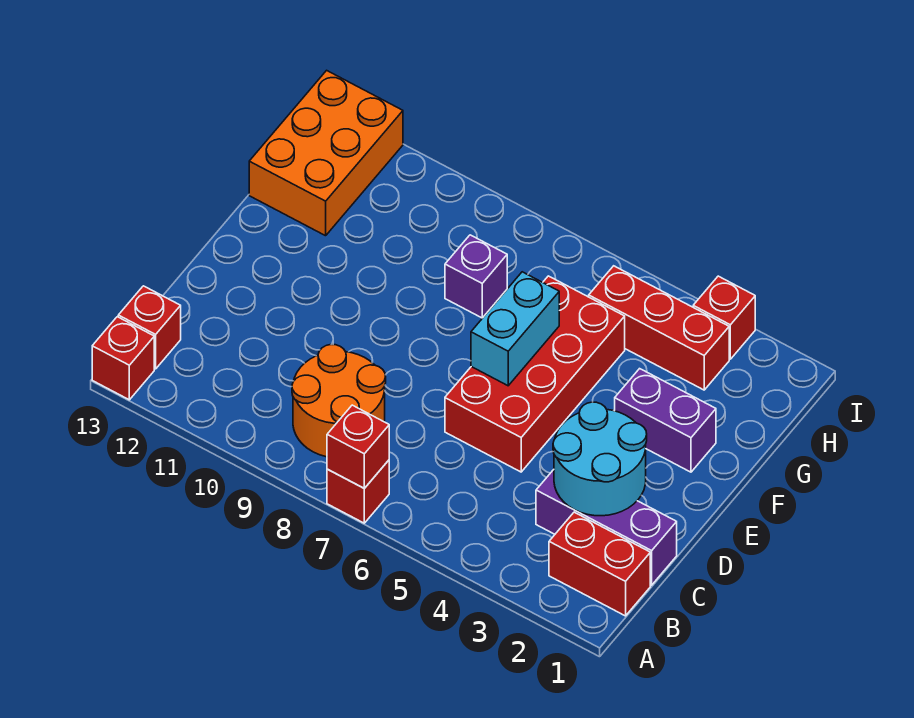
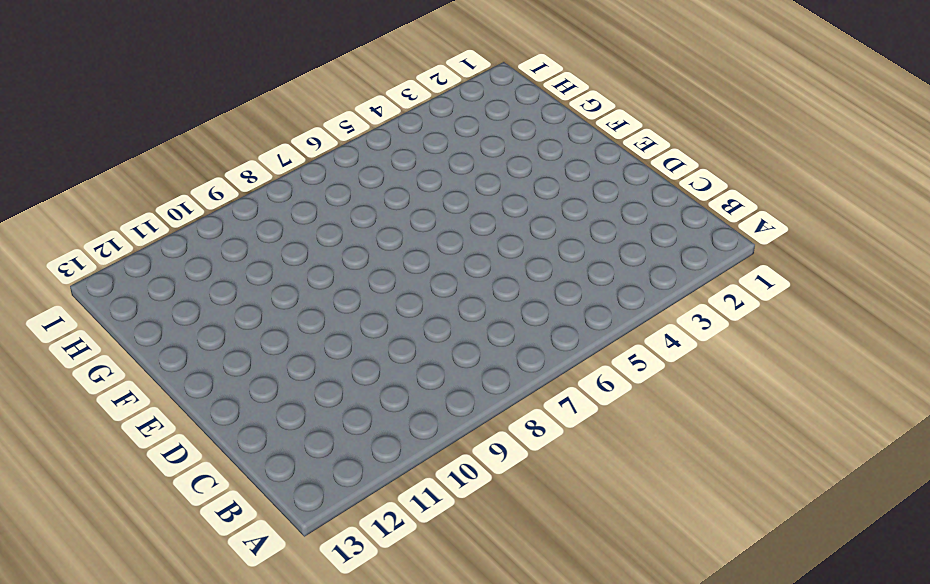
none -> red brick A7 level 1
none -> red brick A13 level 1
none -> red brick B1:B2 level 1

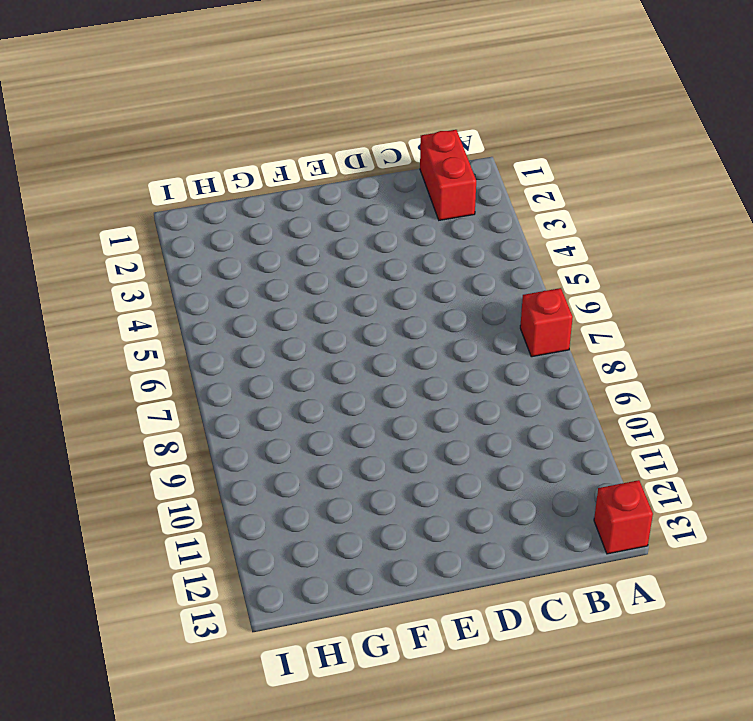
none -> orange round brick B8:C9 level 1
none -> red brick B13 level 1
none -> purple brick C1:C3 level 1

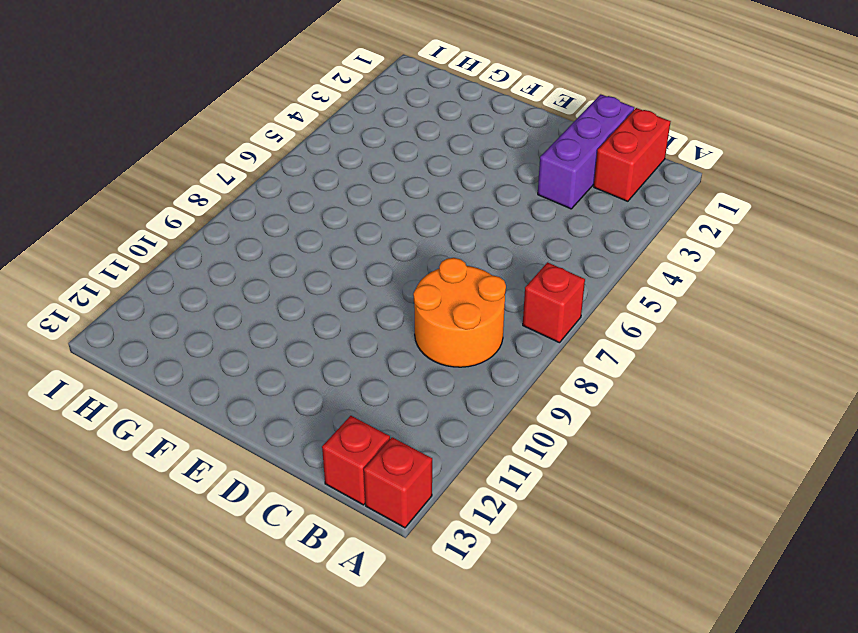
none -> red brick D5:G6 level 1
none -> purple brick F2:F3 level 1
none -> purple brick G8 level 1

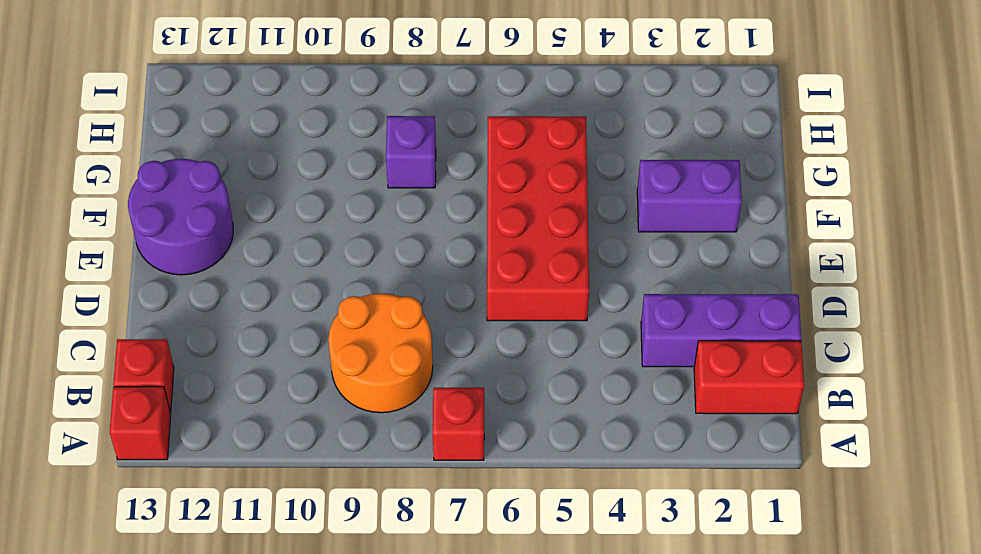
purple round brick E12:F13 level 1 -> none
none -> orange brick G12:I13 level 1
none -> red brick H3:H5 level 1
none -> red brick I3 level 1

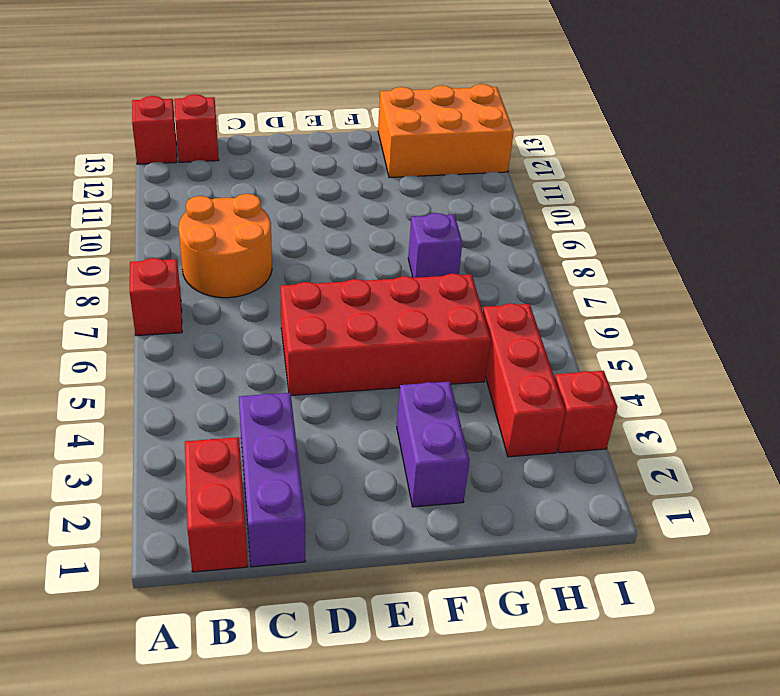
none -> red brick A7 level 2
none -> cyan round brick C2:D3 level 2
none -> cyan brick E6:F6 level 2

